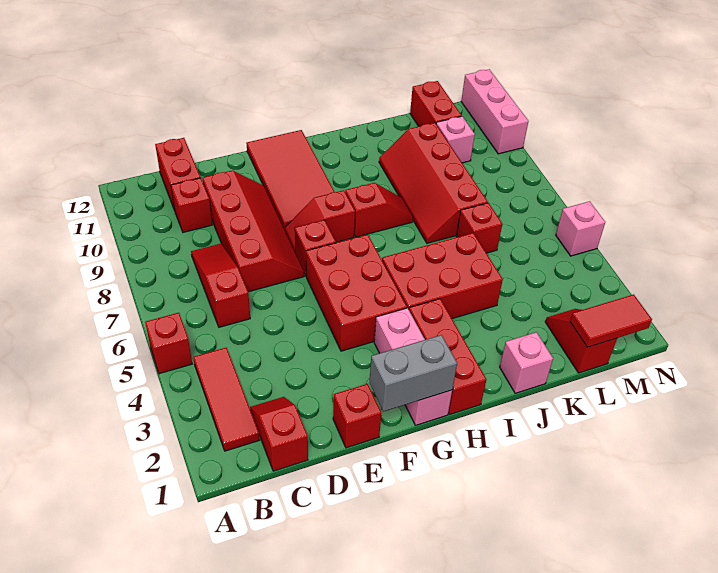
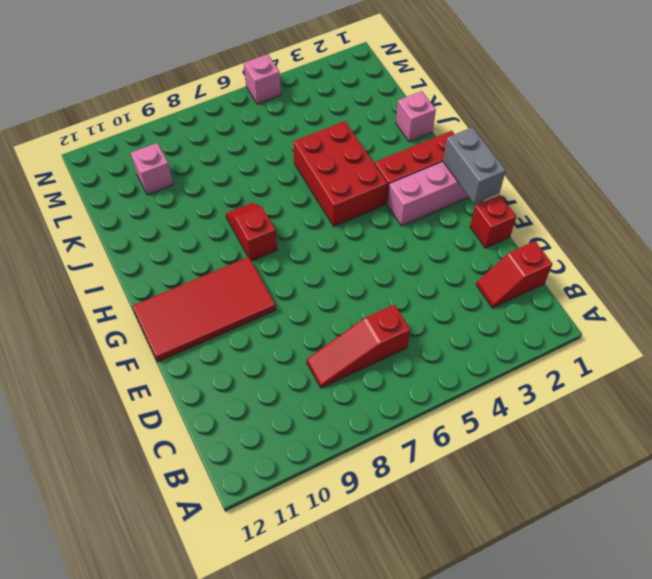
none -> red brick A5 level 1
none -> red tile B2:B4 level 1
none -> red brick C10 level 1

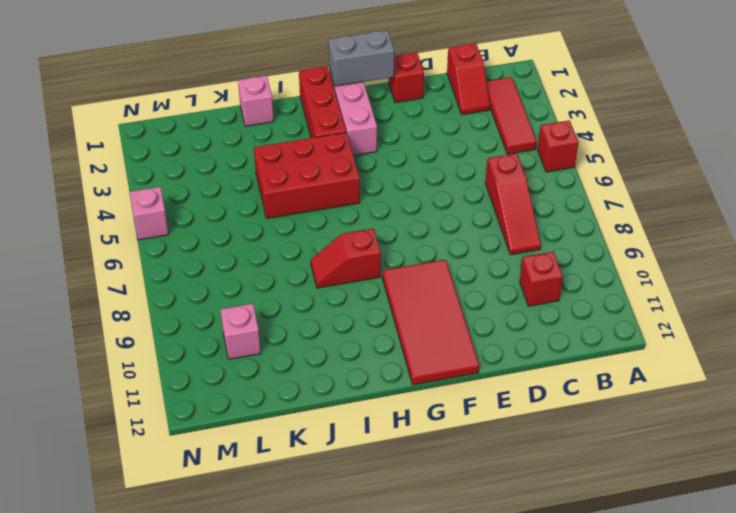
none -> red brick C11:C12 level 1
none -> red slope D7:E10 level 1 top D
none -> red brick F4:G6 level 1

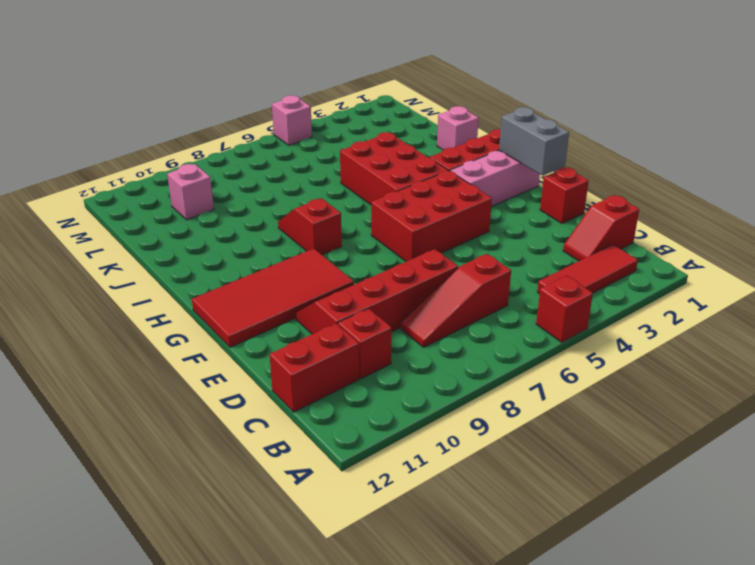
none -> red brick F7 level 1
none -> red slope F8:G8 level 1 top G
none -> red slope J7:K10 level 1 top K

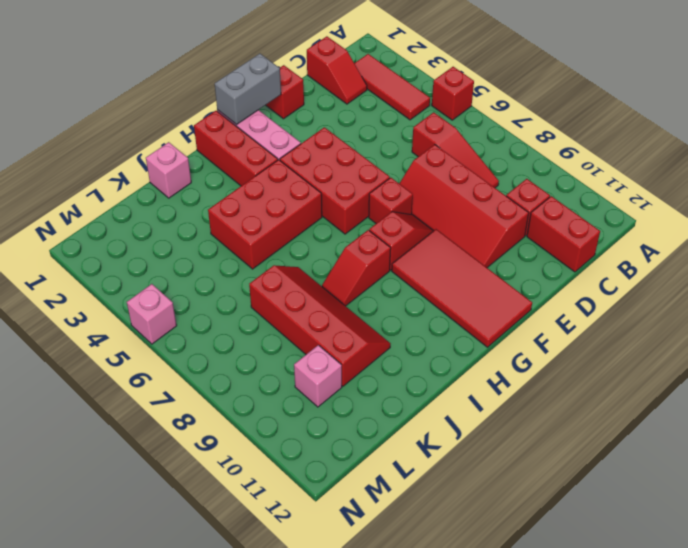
none -> red brick K6 level 1
none -> red slope L1:L2 level 1 top 1
none -> red brick L11:L12 level 1

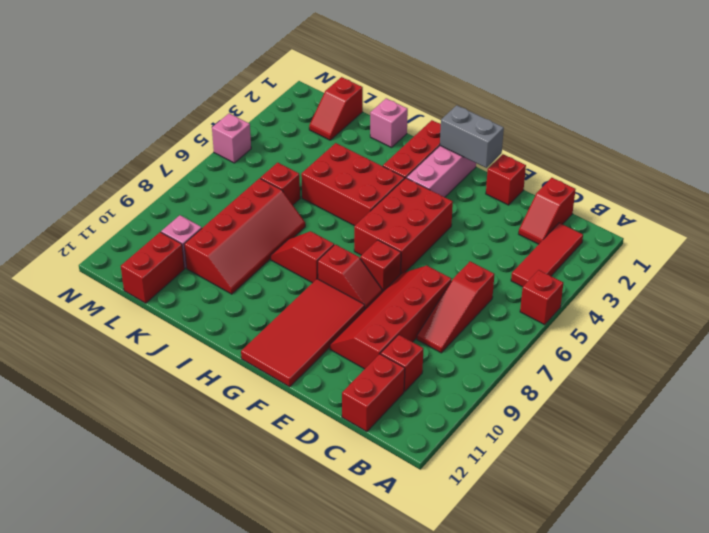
none -> pink brick N10:N12 level 1
none -> red tile L1:M1 level 2

